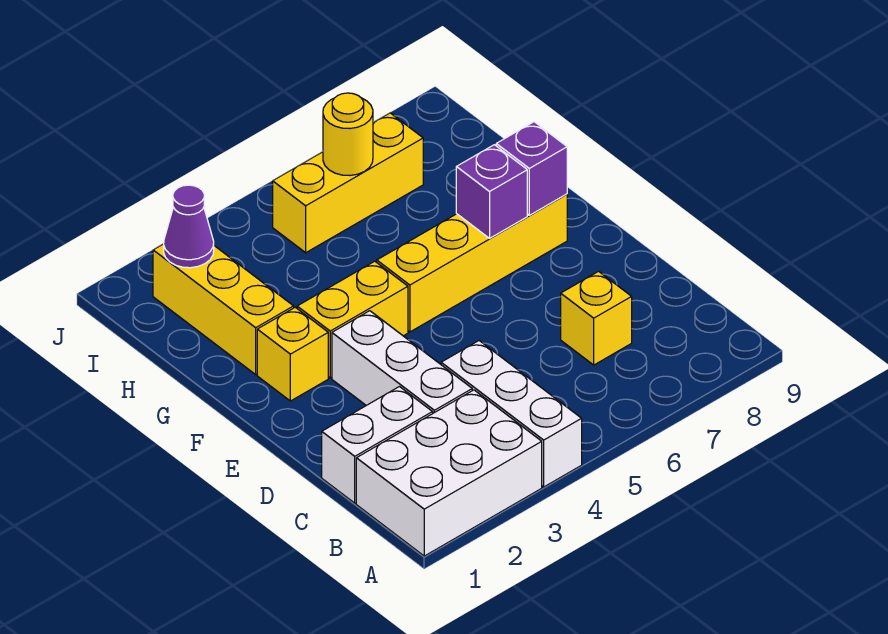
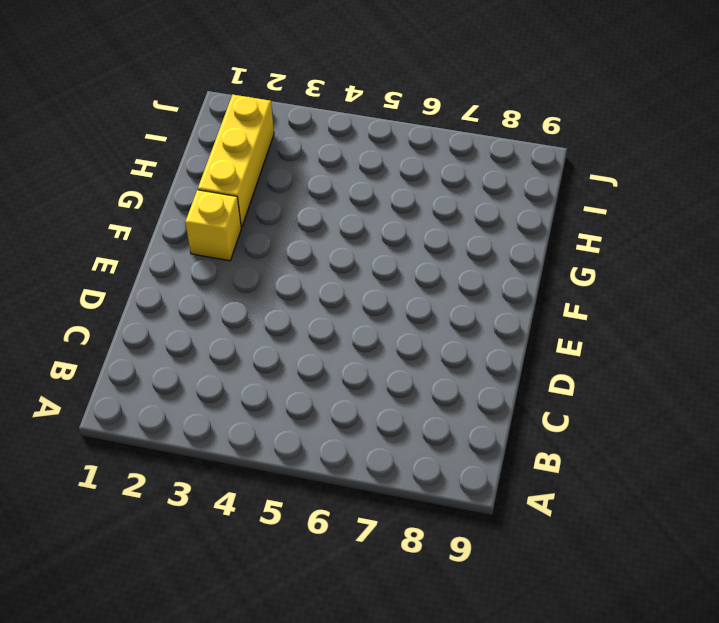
none -> white brick A1:B3 level 1
none -> white brick A4:C4 level 1
none -> white brick C1:C2 level 1

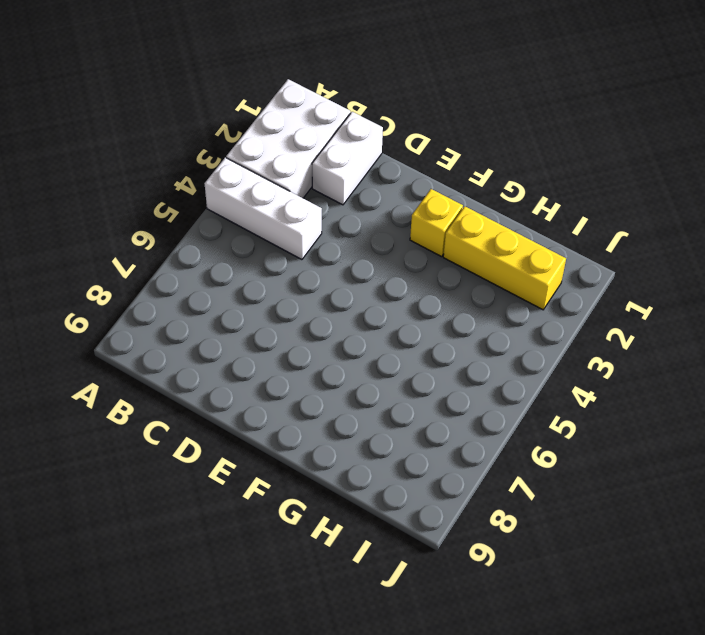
none -> white brick C3:E3 level 1
none -> yellow brick C7 level 1
none -> yellow brick F3:F4 level 1

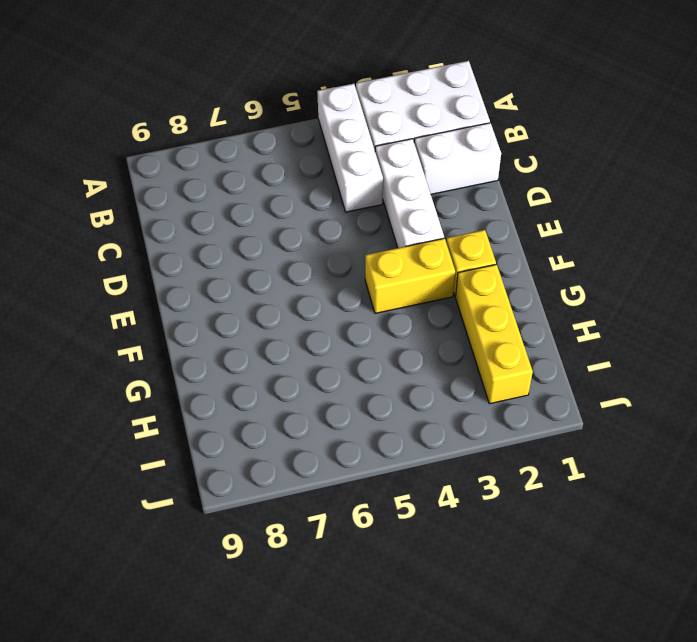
none -> yellow brick C7 level 1
none -> yellow brick F5:F8 level 1
none -> yellow brick I5:I7 level 1

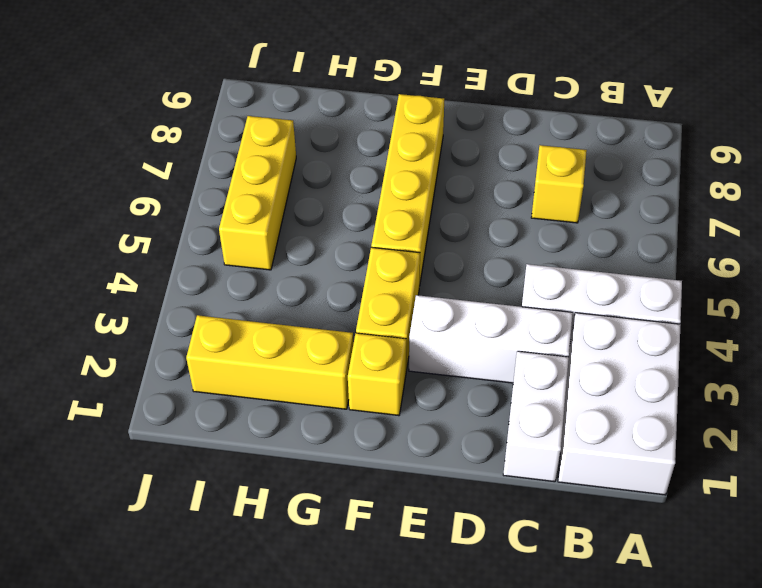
none -> purple brick F7 level 2
none -> purple brick F8 level 2
none -> purple cone I2 level 2

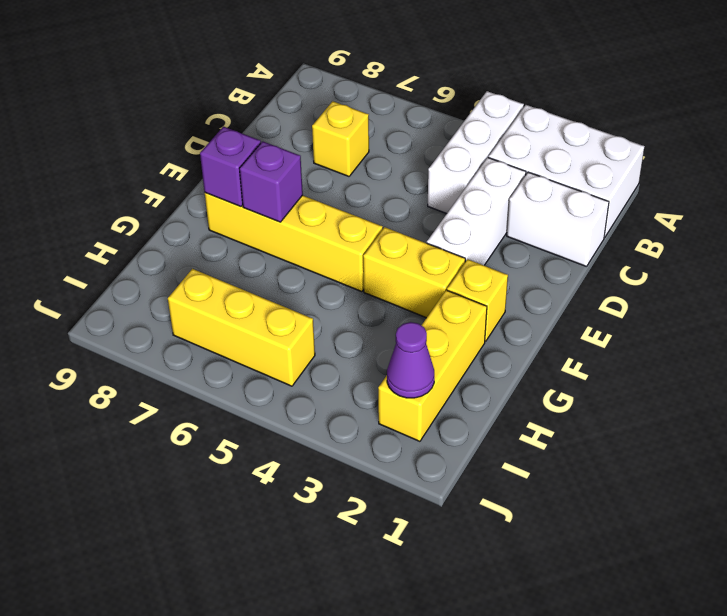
none -> yellow round brick I6 level 2

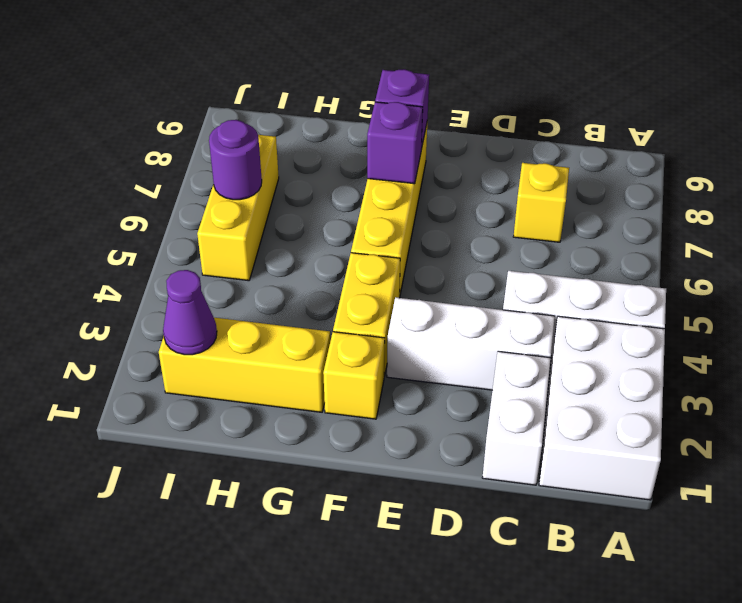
purple round brick I6 level 2 -> yellow round brick I6 level 2

